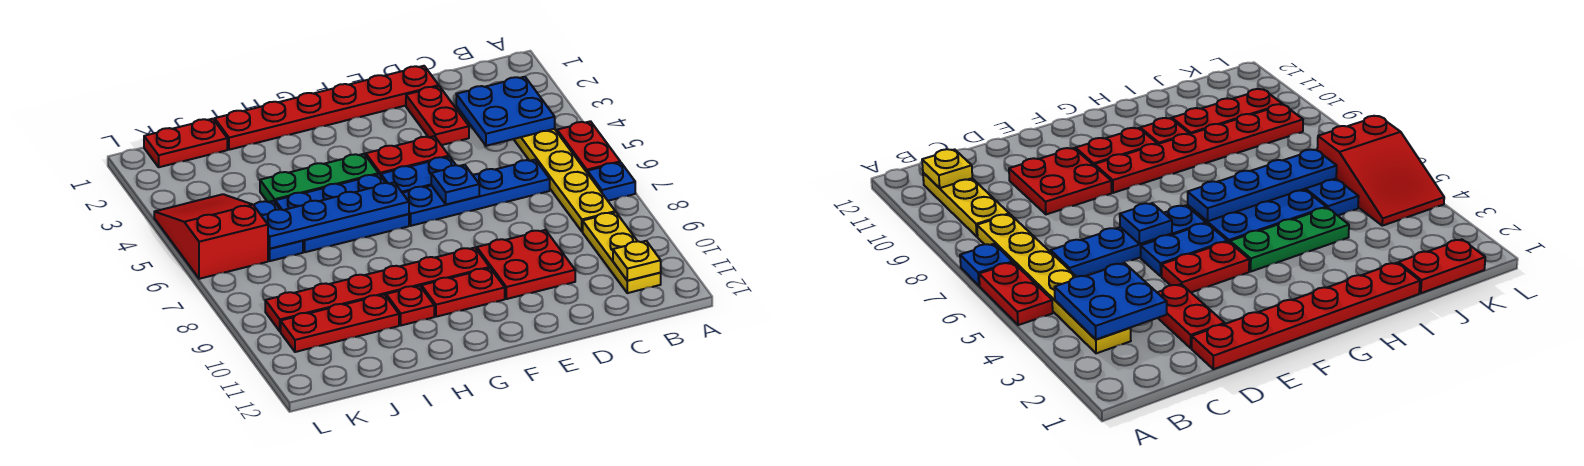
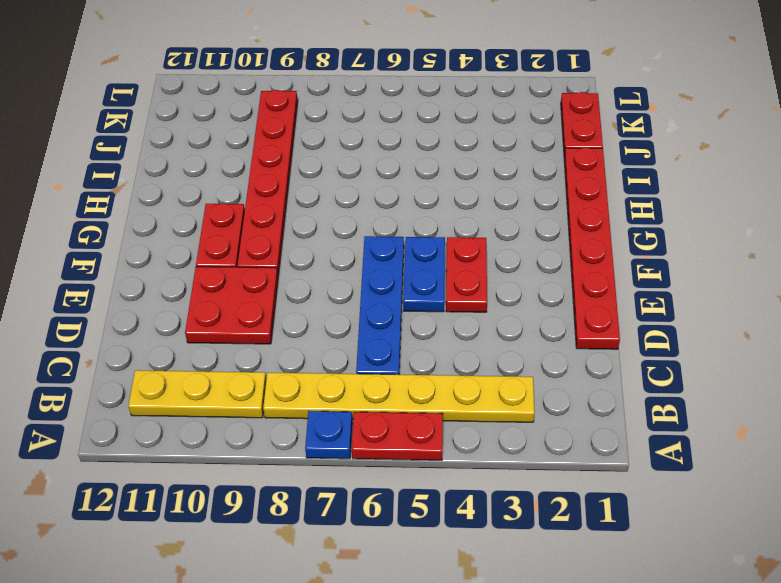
none -> red plate D2:D3 level 1
none -> green plate G4:I4 level 1
none -> blue plate G5:I6 level 1

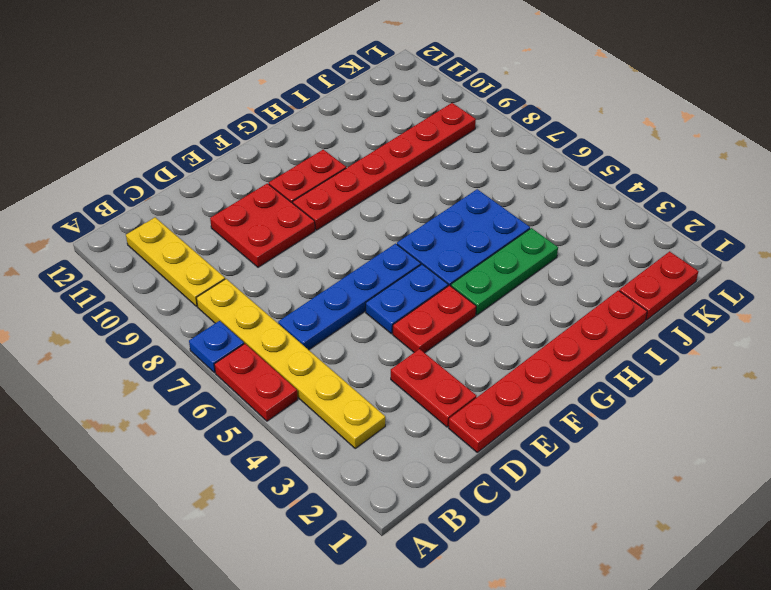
none -> red plate H10 level 1
none -> red plate I10:K10 level 1
none -> blue plate J5:J6 level 1

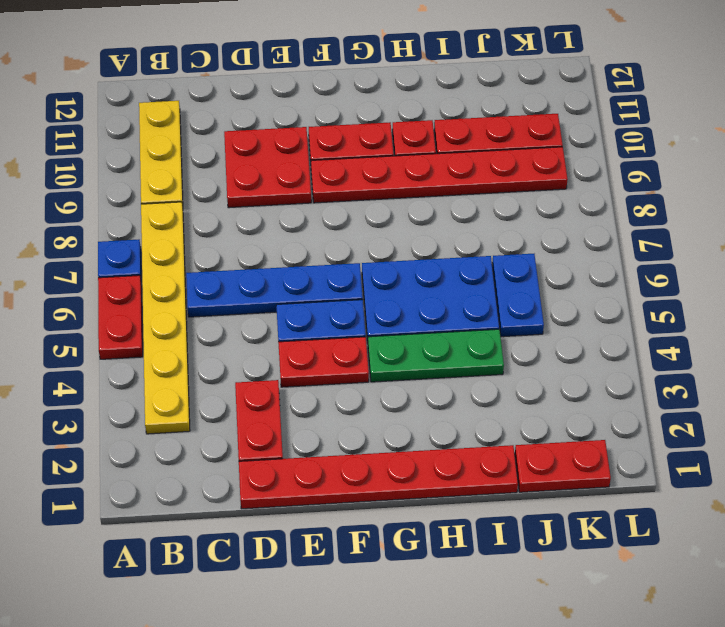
none -> red slope K4:L6 level 1 top 6
none -> blue plate B3:C4 level 2
none -> yellow plate B11 level 2

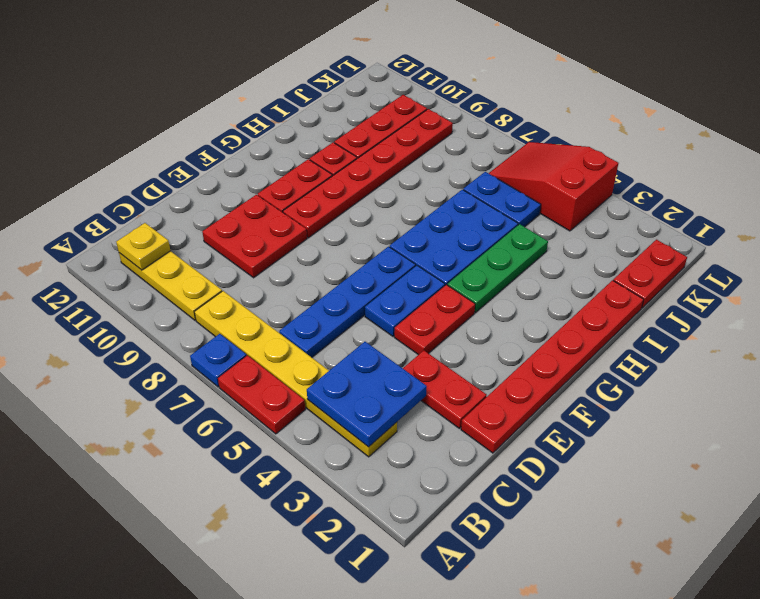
red slope K4:L6 level 1 top 4 -> red slope K4:L6 level 1 top 6
none -> blue plate E6 level 2
none -> blue plate G6:J6 level 2

